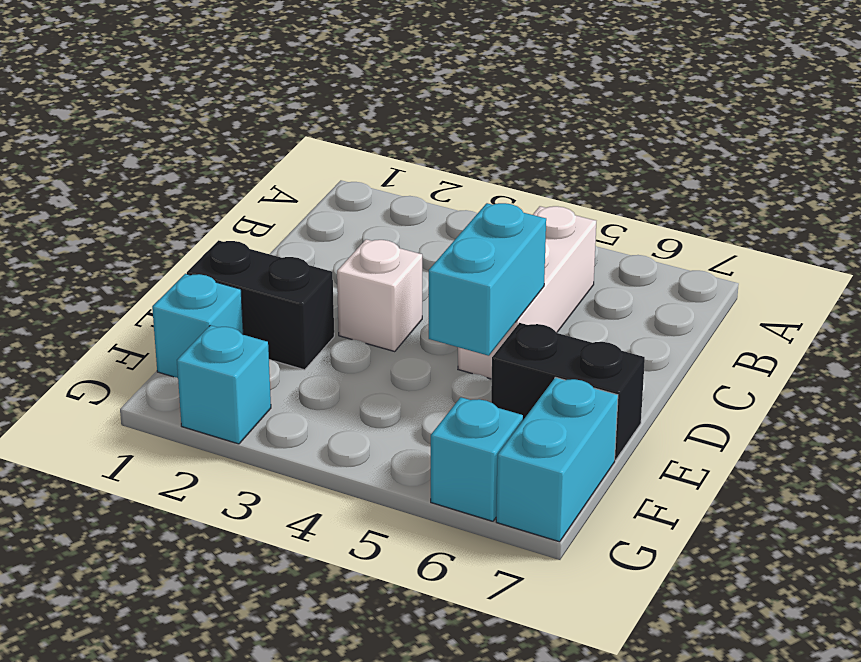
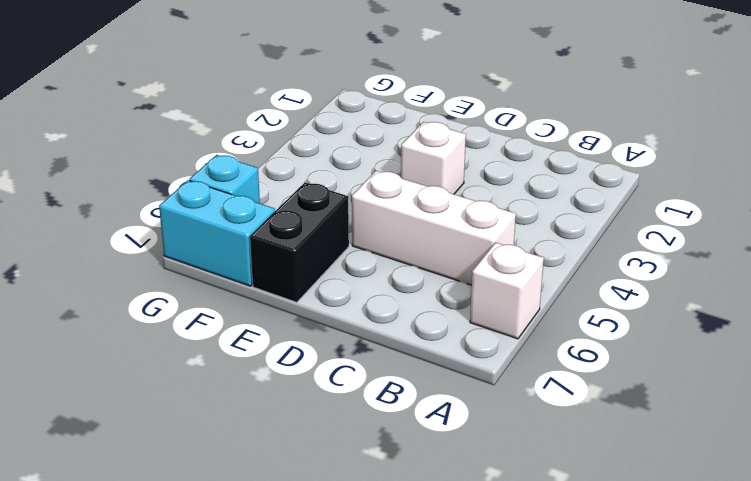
white brick A6 level 1 -> none
none -> black brick E1:E2 level 1
none -> cyan brick F1 level 1

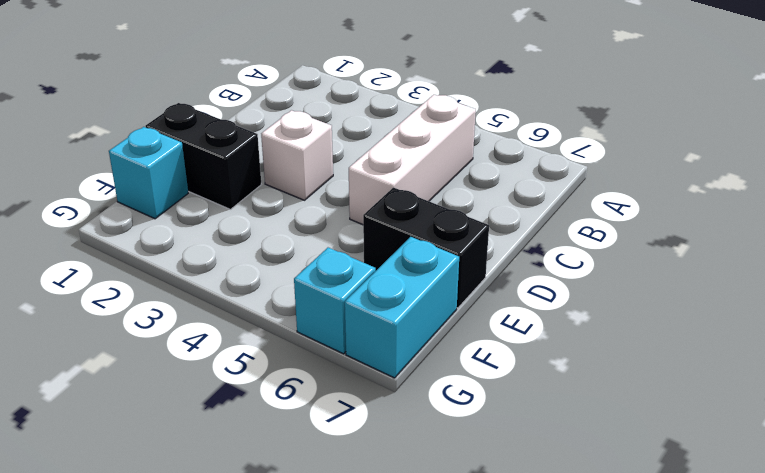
none -> cyan brick G2 level 1
none -> cyan brick D5:E5 level 2

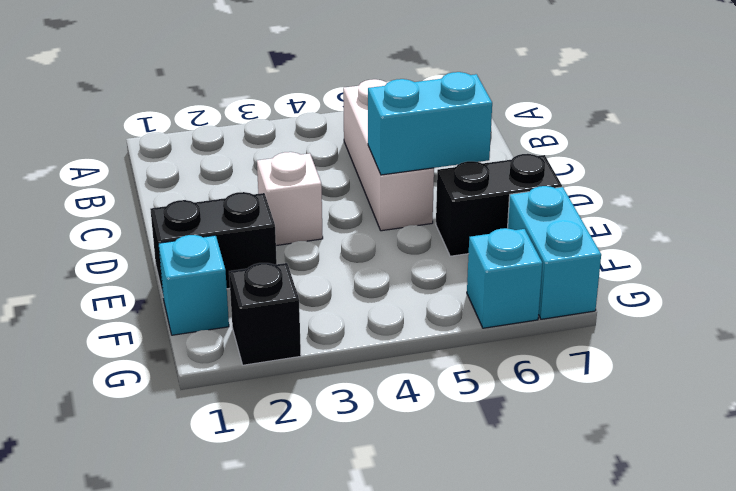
cyan brick D5:D6 level 2 -> cyan brick D5:E5 level 2
black brick G2 level 1 -> cyan brick G2 level 1

